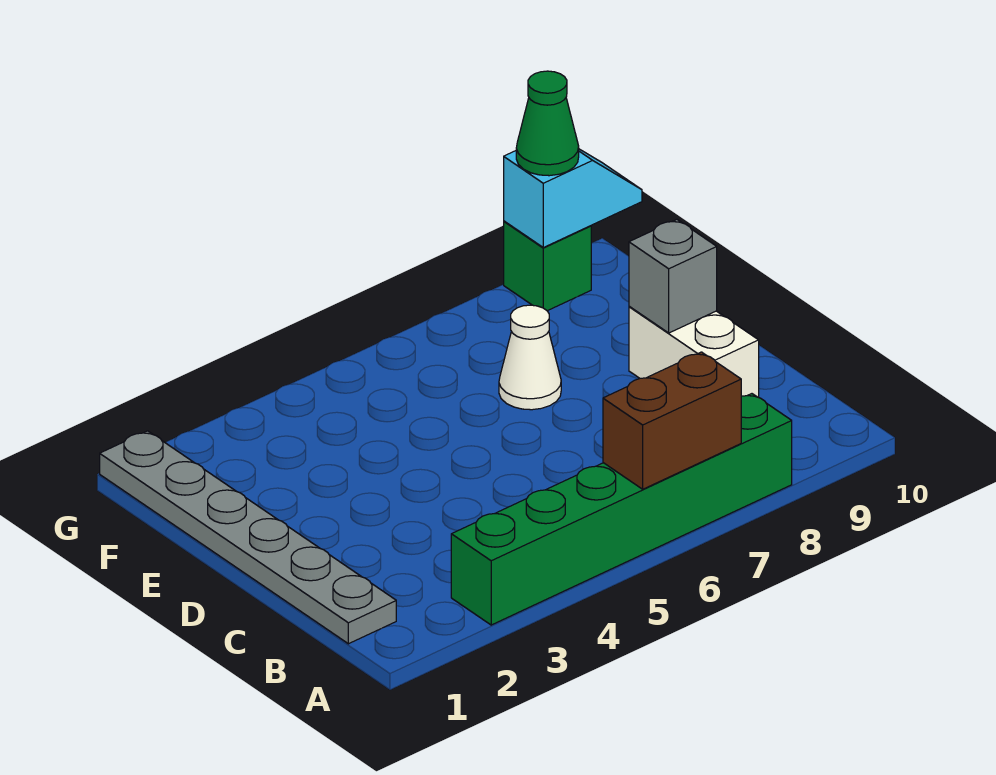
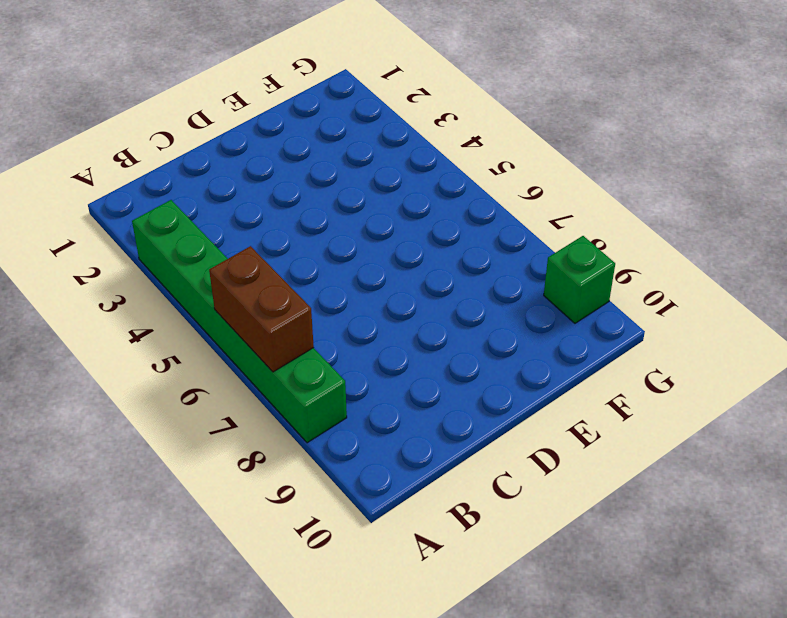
none -> grey plate B1:G1 level 1
none -> white brick C9:D9 level 1

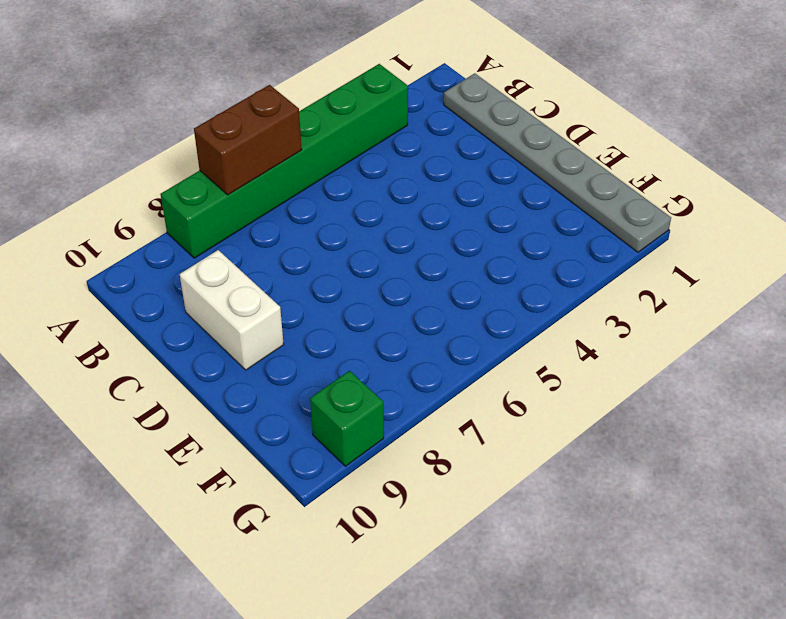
none -> white cone E7 level 1
none -> grey brick D9 level 2

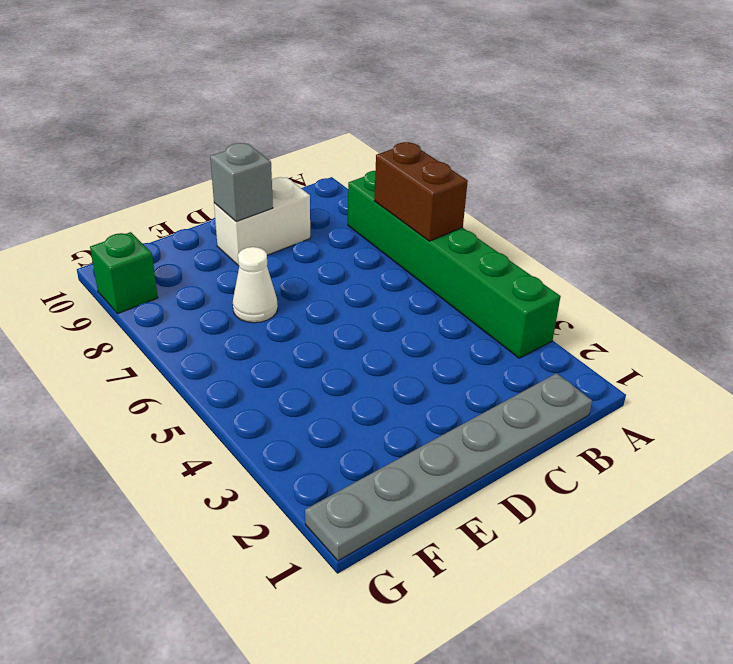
none -> cyan slope G9:G10 level 2 top 9
none -> green cone G9 level 3

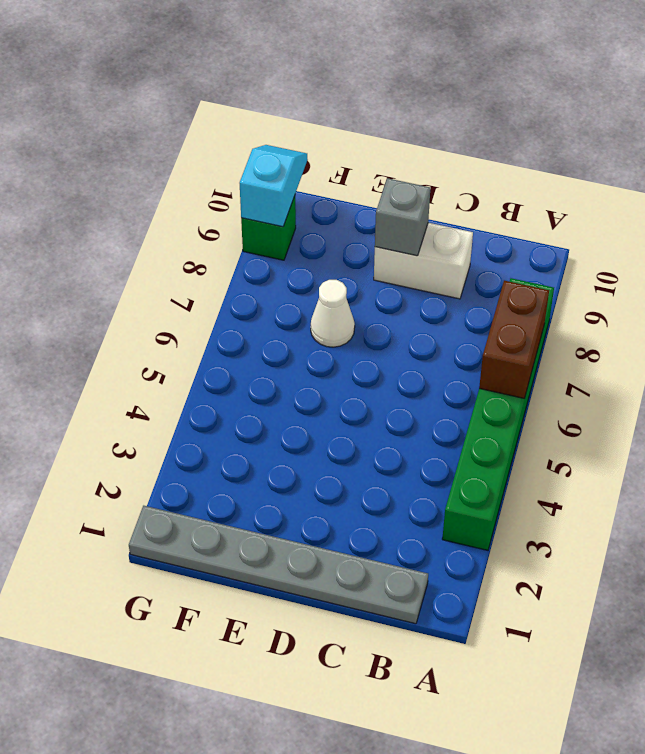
none -> green cone G9 level 3

